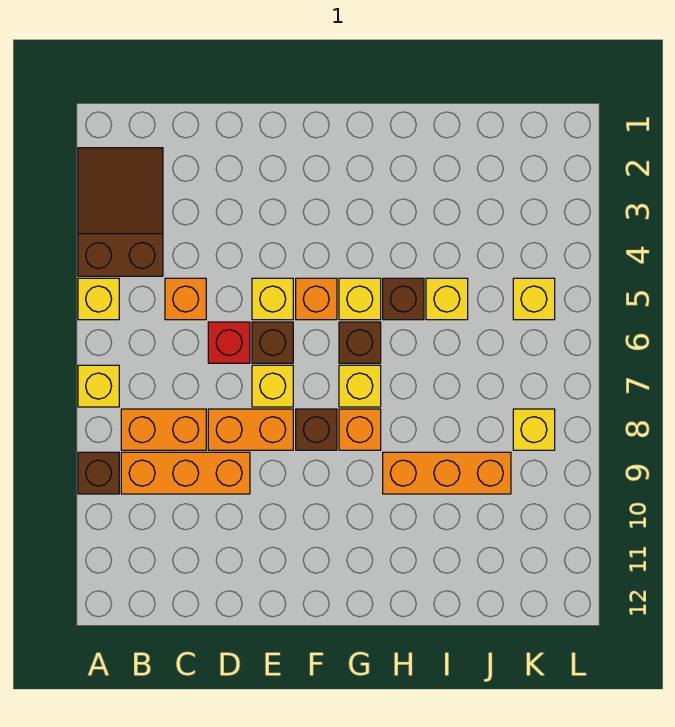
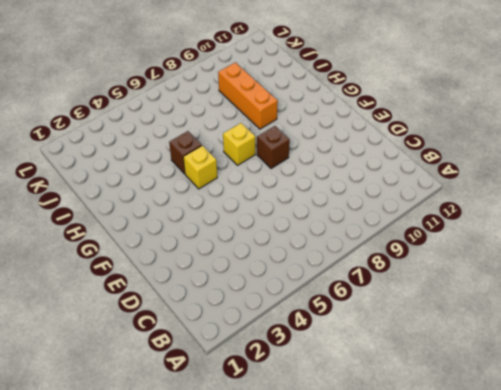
none -> brown slope A2:B4 level 1 top 4
none -> yellow brick A5 level 1
none -> yellow brick A7 level 1

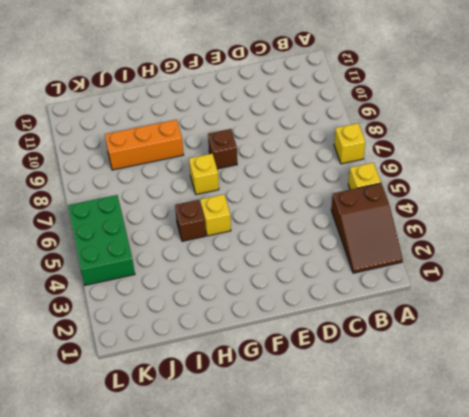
green brick K4:L6 level 1 -> yellow brick K5 level 1
none -> brown brick A9 level 1
none -> orange brick B8:C8 level 1
none -> orange brick B9:D9 level 1

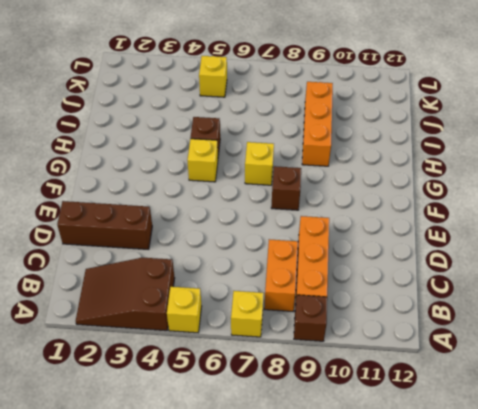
brown brick D1:D3 level 1 -> none
none -> orange brick C5 level 1
none -> red brick D6 level 1
none -> orange brick D8:E8 level 1

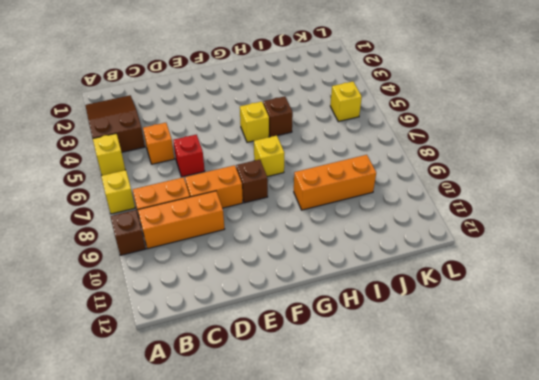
none -> yellow brick E5 level 1
none -> brown brick E6 level 1
none -> yellow brick E7 level 1

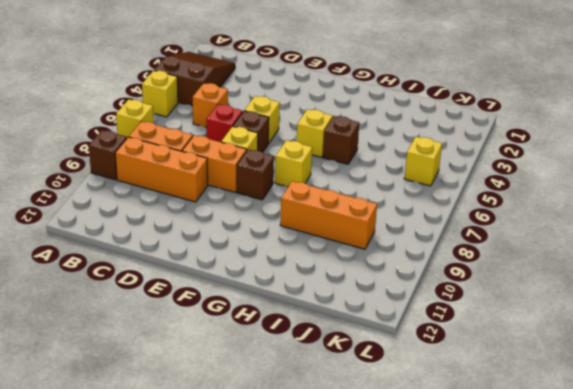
none -> orange brick F5 level 1
none -> brown brick G6 level 1
none -> orange brick G8 level 1

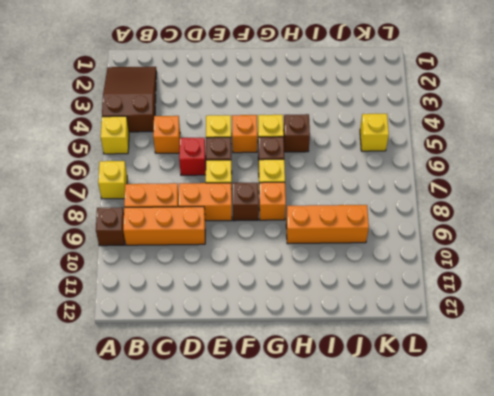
none -> yellow brick I5 level 1
none -> yellow brick K8 level 1

